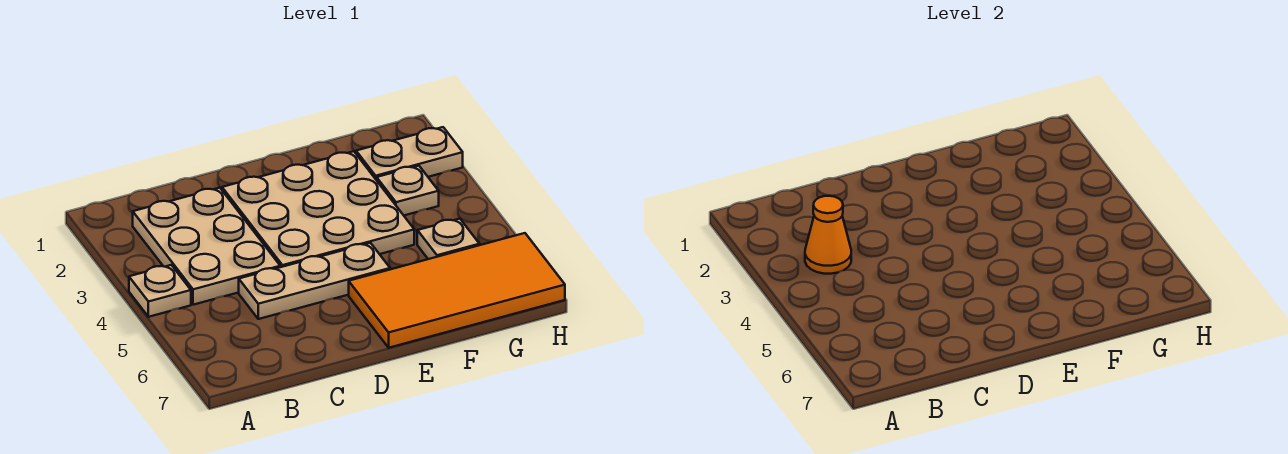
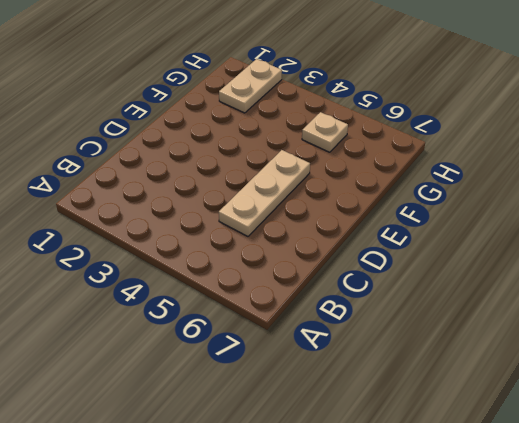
none -> tan plate A4 level 1
none -> tan plate B2:C4 level 1

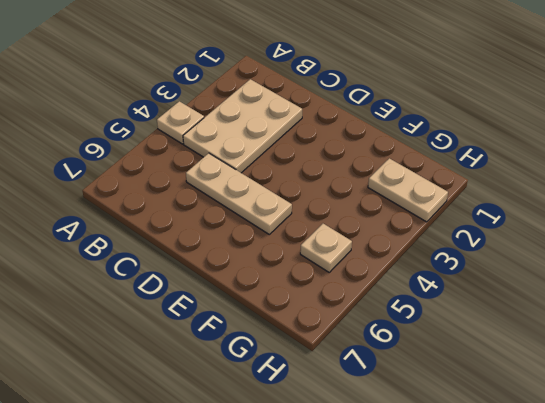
none -> tan plate D2:F4 level 1
none -> orange tile E6:H7 level 1

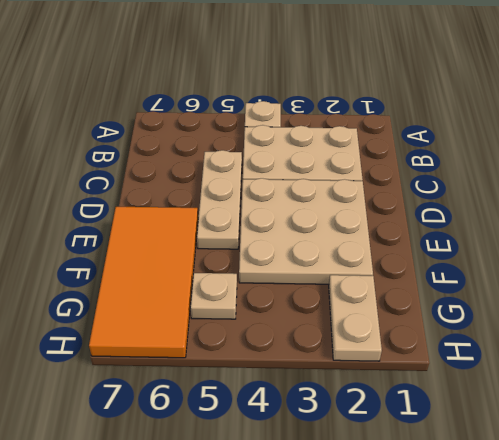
none -> tan plate G3 level 1
none -> orange cone B3 level 2

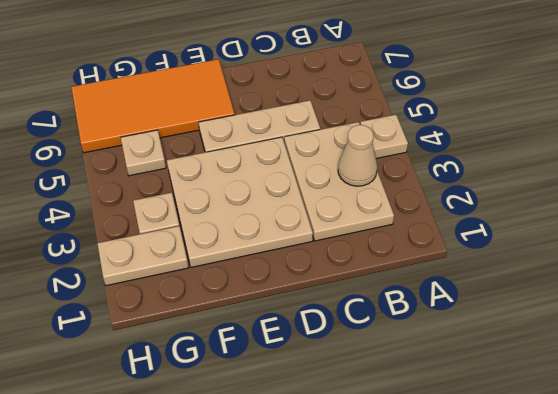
tan cone B3 level 2 -> orange cone B3 level 2

